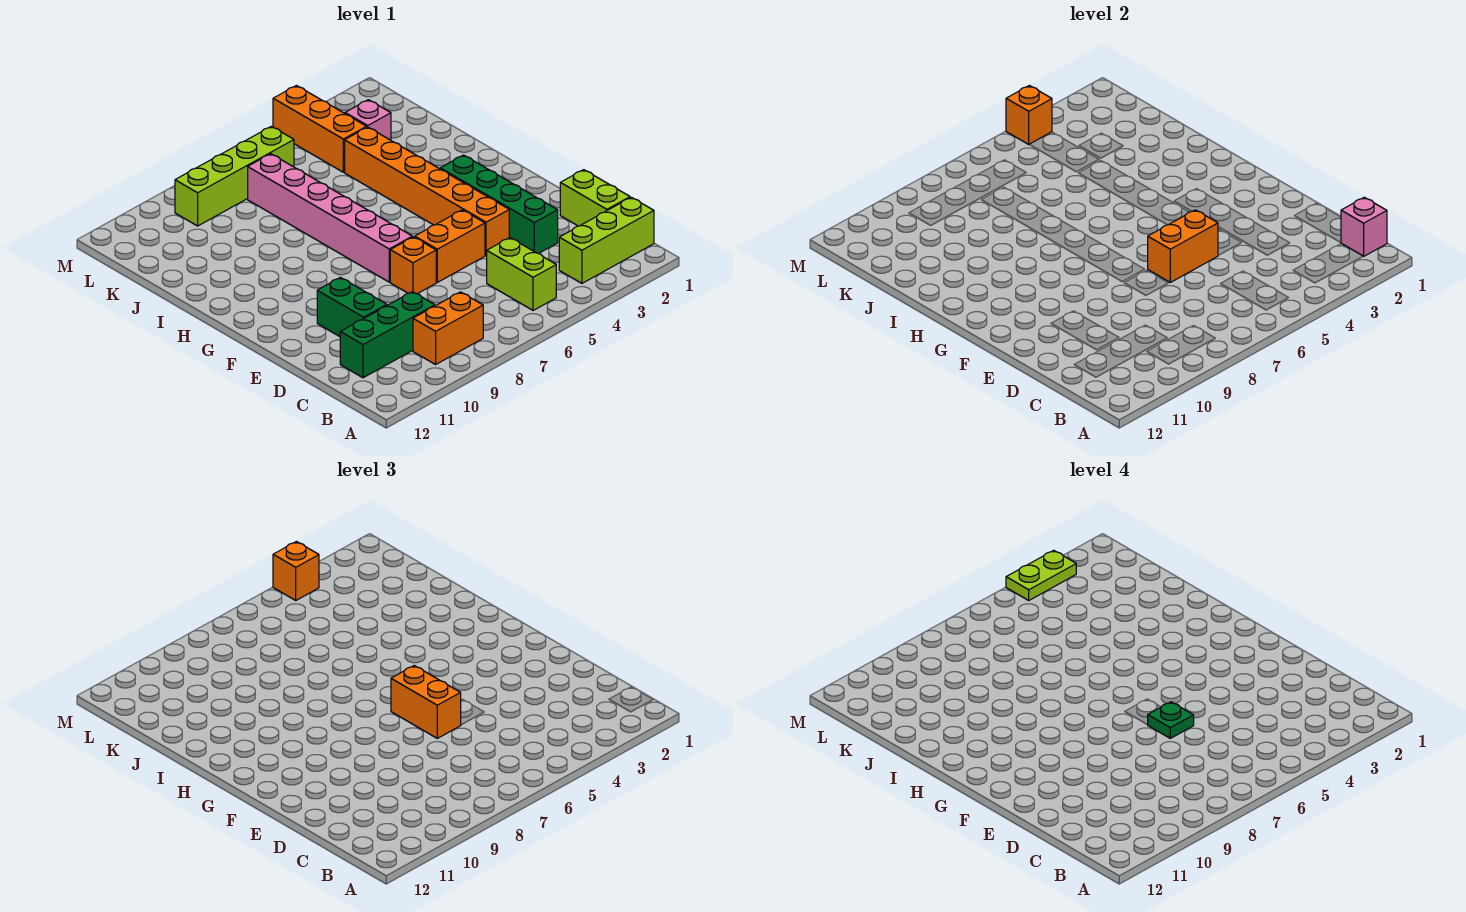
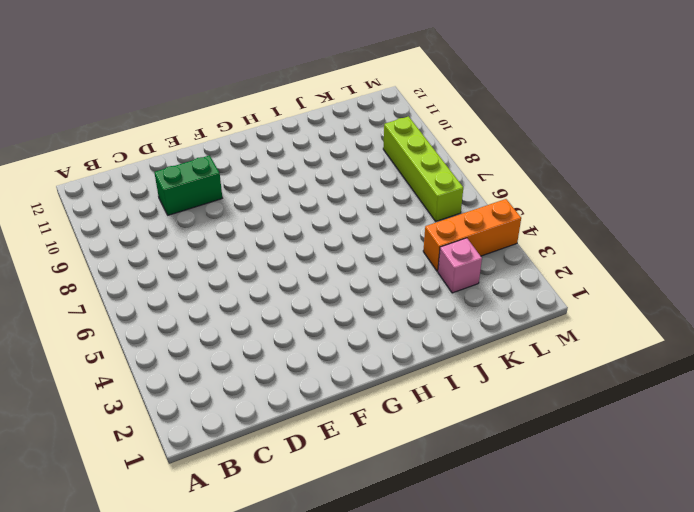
none -> lime brick B1:B3 level 1
none -> lime brick B5:C5 level 1
none -> orange brick B8:B9 level 1

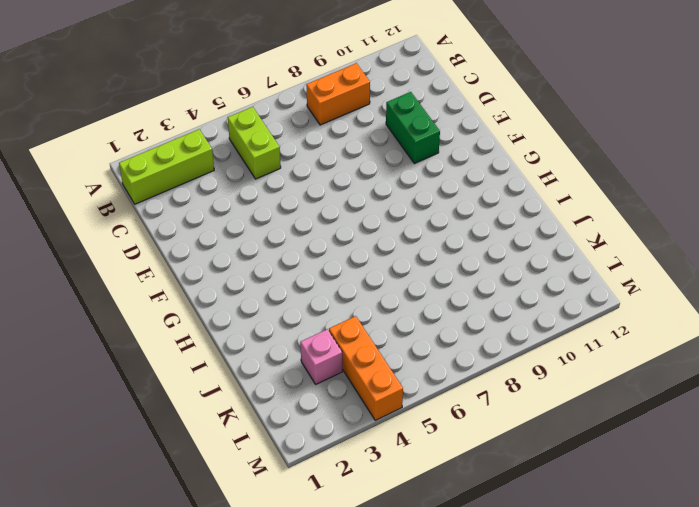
none -> lime brick C1:D1 level 1
none -> green brick C9:C11 level 1
none -> green brick D3:G3 level 1

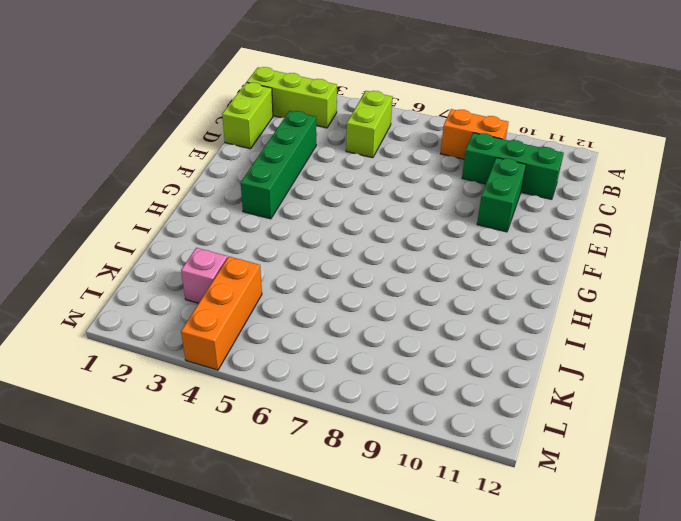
none -> orange brick E4:J4 level 1
none -> orange brick E5:E6 level 1
none -> orange brick E7 level 1

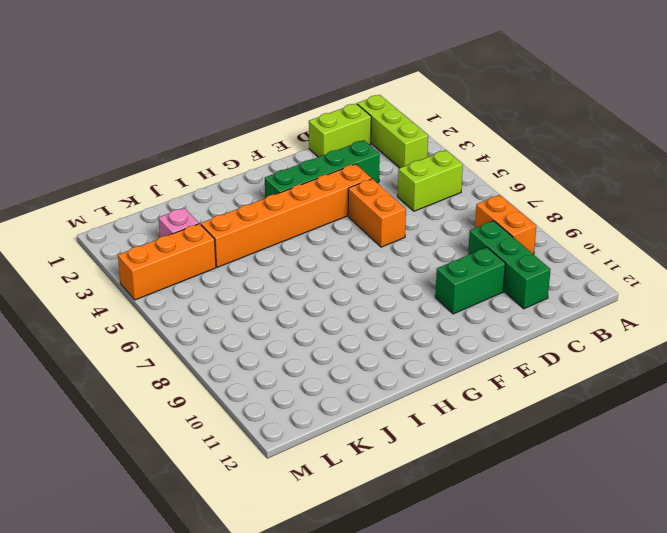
none -> orange brick E7 level 1
none -> pink brick F7:K7 level 1
none -> lime brick L6:L9 level 1

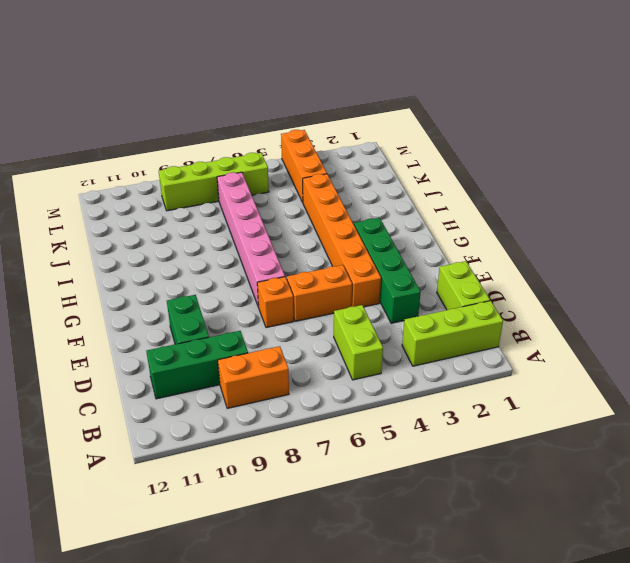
none -> pink brick K3 level 1
none -> pink brick B1 level 2
none -> orange brick E5:E6 level 2

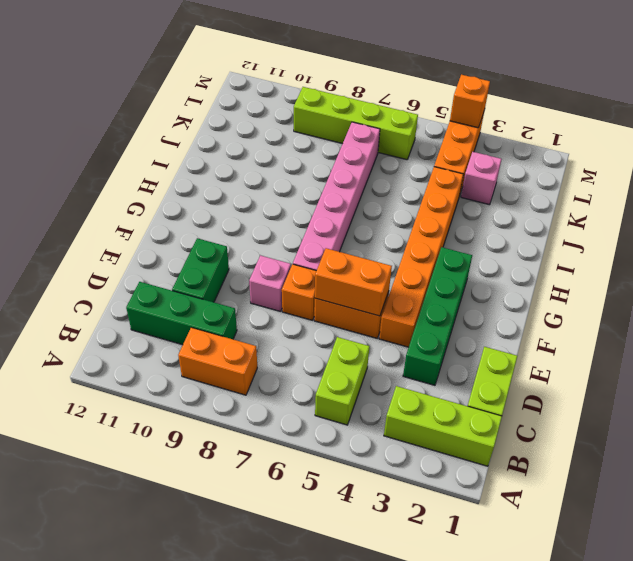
pink brick E8 level 1 -> pink brick B1 level 2
none -> orange brick E6:F6 level 3
none -> orange brick M4 level 3
none -> green plate E6 level 4

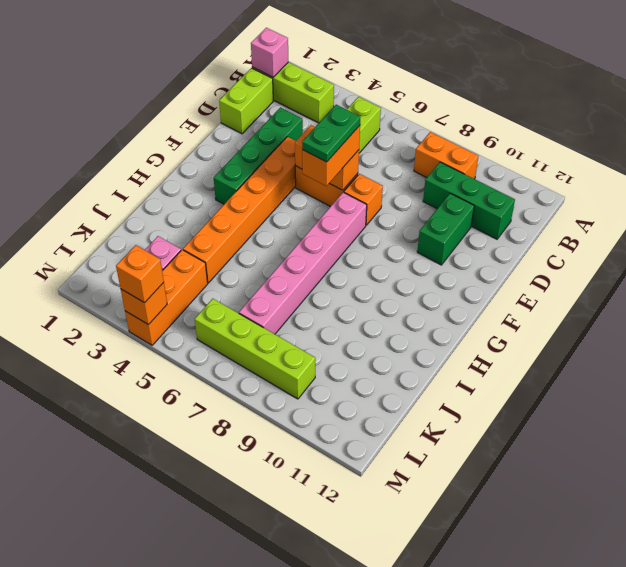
green plate E6:F6 level 4 -> green plate E6 level 4
none -> lime plate M3:M4 level 4

